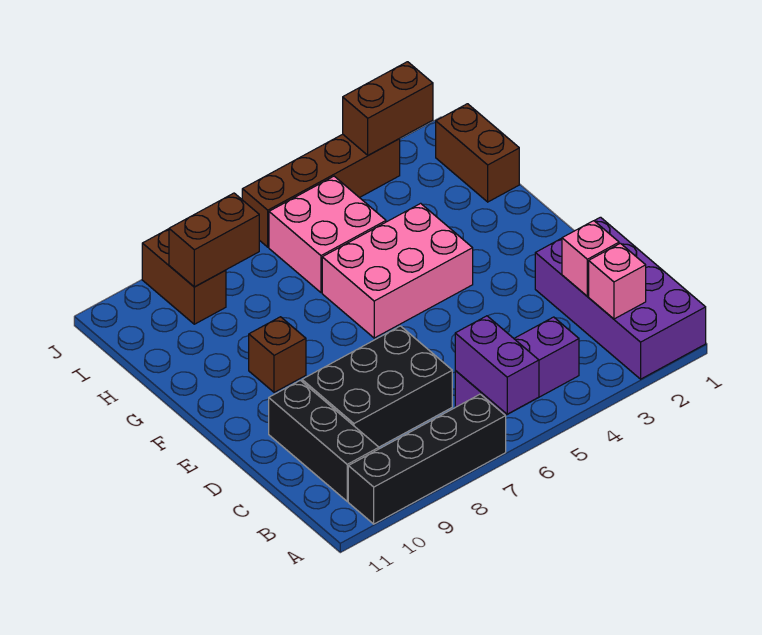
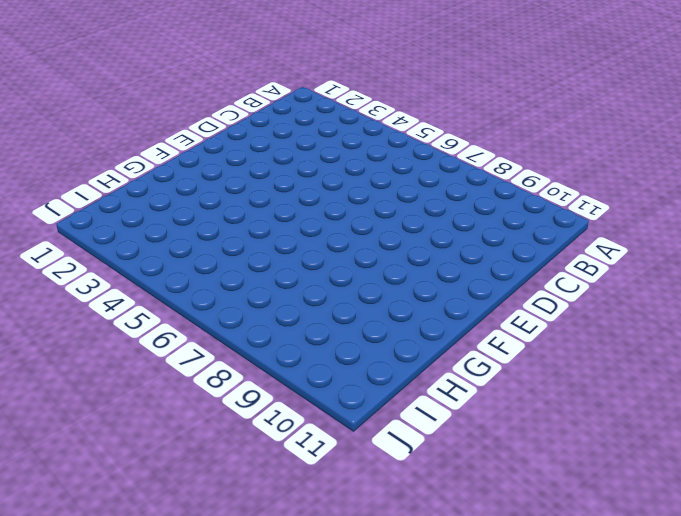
none -> purple brick A1:D2 level 1
none -> black brick A7:A10 level 1
none -> purple brick B4:B6 level 1

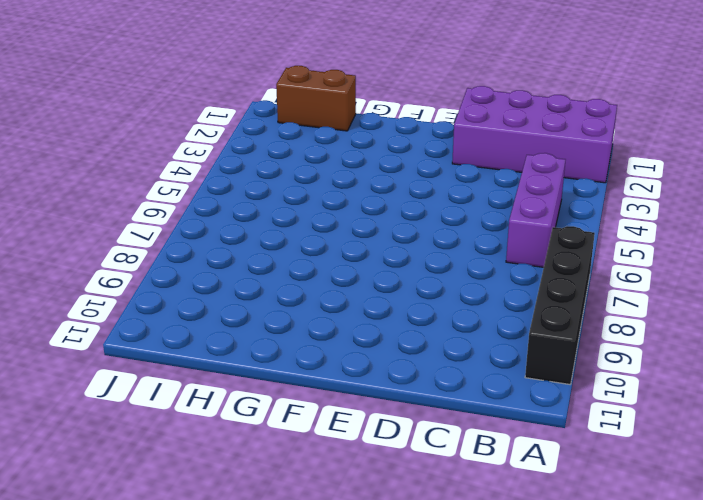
none -> black brick B10:D10 level 1
none -> black brick C7:D9 level 1
none -> pink brick F4:G6 level 1

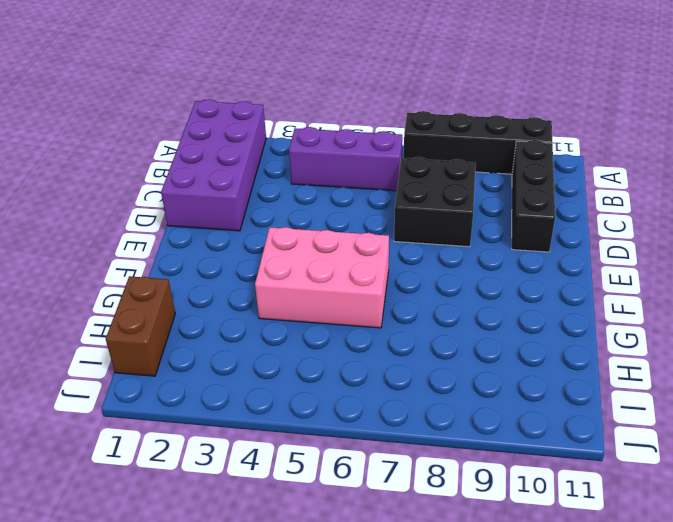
black brick C7:D8 level 1 -> black brick C7:D9 level 1
none -> brown brick F9 level 1
none -> pink brick H5:I6 level 1
none -> brown brick I9:J9 level 1

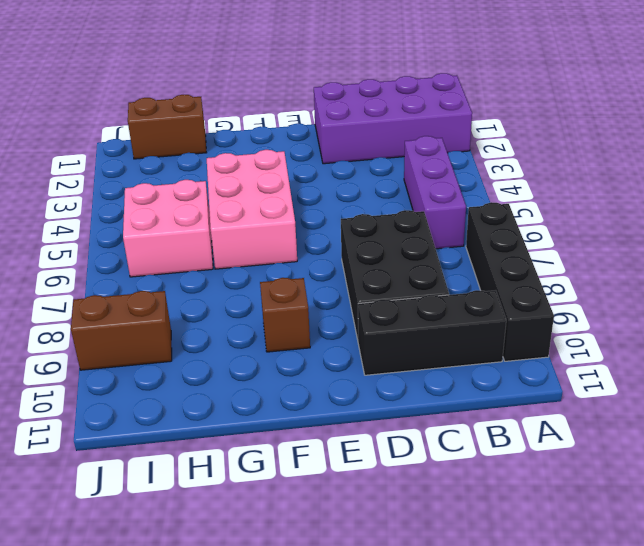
none -> brown brick J3:J6 level 1
none -> purple brick A6:B6 level 2
none -> pink brick B2 level 2

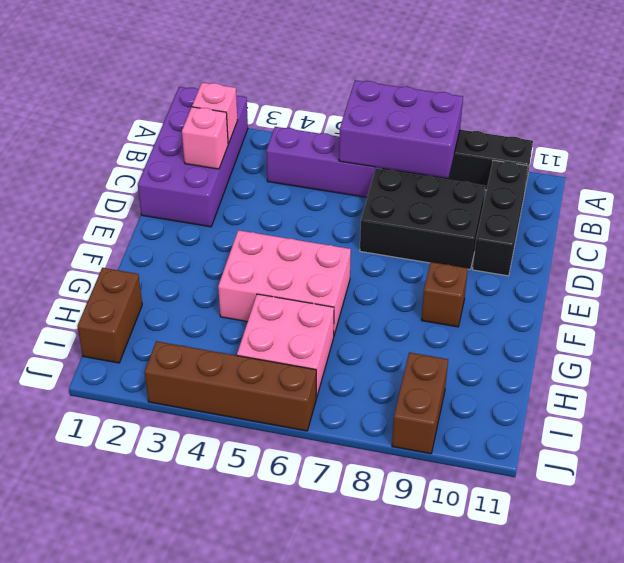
purple brick A6:B8 level 2 -> purple brick A6:B6 level 2
none -> brown brick I8:I9 level 2
none -> brown brick J2:J3 level 2

